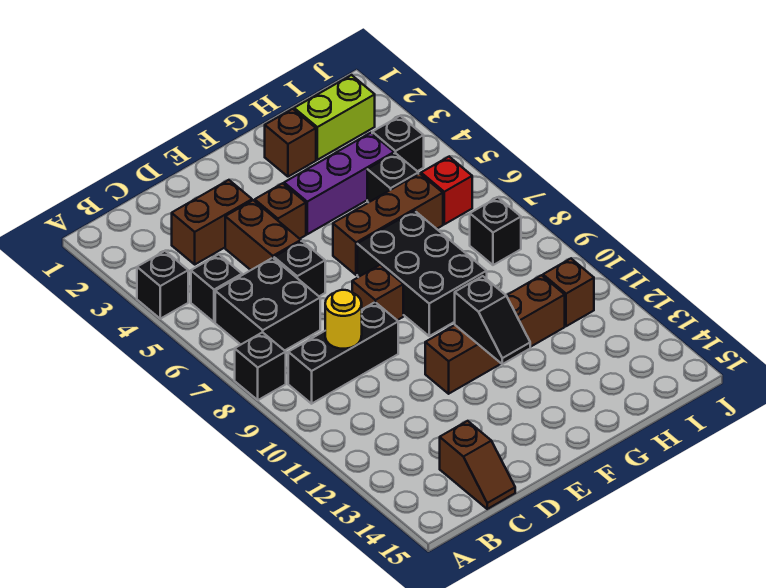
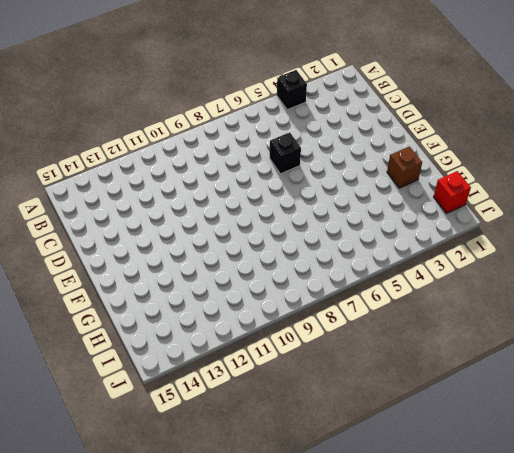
red brick I1 level 1 -> red brick I6 level 1
none -> black brick A8 level 1
none -> black brick B5 level 1
none -> black brick B6:C7 level 1

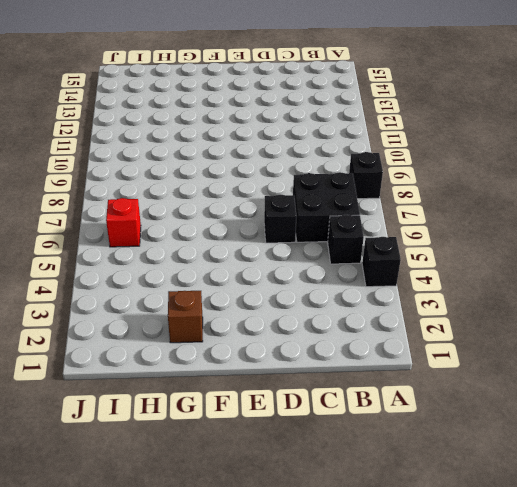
none -> black brick B9:D9 level 1
none -> brown brick C3:D3 level 1
none -> brown slope C14:C15 level 1 top 14

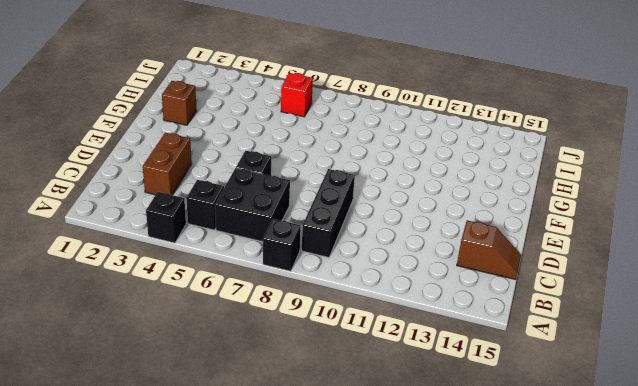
none -> brown brick D4:D5 level 1
none -> brown brick E4 level 1
none -> brown brick E8 level 1

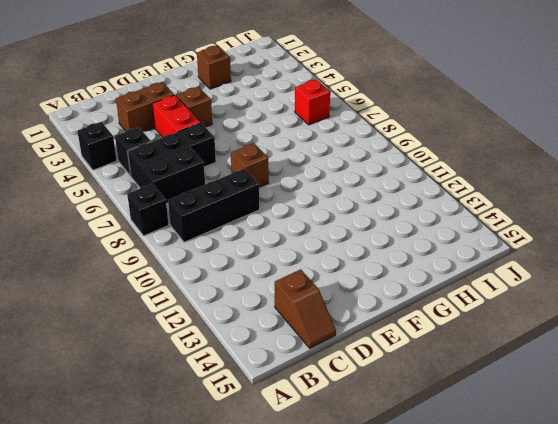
red brick D4:D5 level 1 -> brown brick D4:D5 level 1
none -> brown brick E11:H11 level 1
none -> purple brick F4:H4 level 1
none -> brown brick F6:H6 level 1

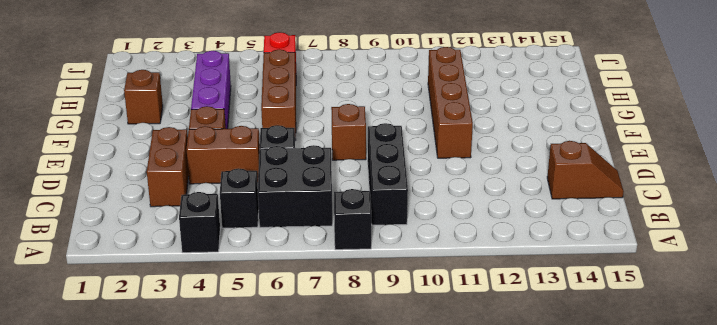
none -> black brick F7:G9 level 1
none -> lime brick H2:I2 level 1
none -> black brick H5 level 1

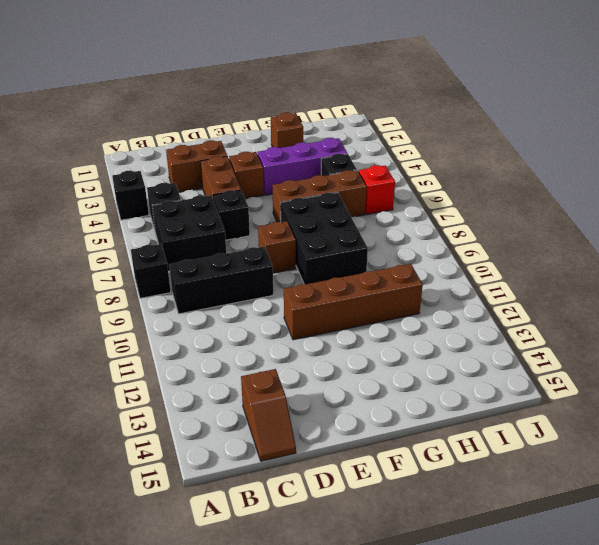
none -> lime brick H2:I2 level 1
none -> black brick I4 level 1
none -> black brick I8 level 1

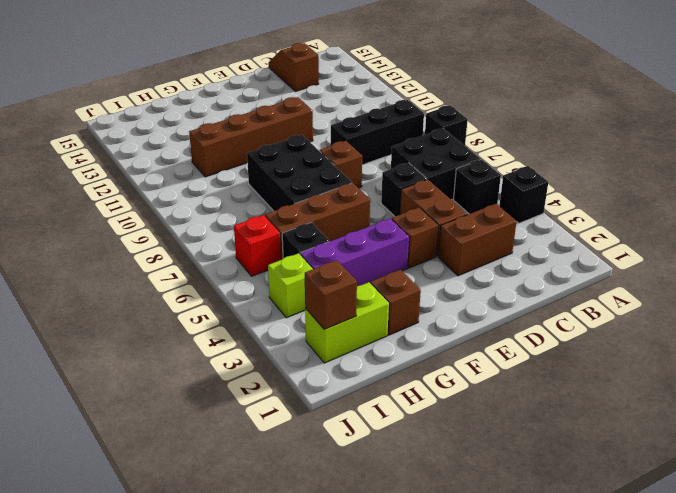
brown brick I2 level 2 -> brown brick I11 level 1
lime brick I4 level 1 -> black brick I4 level 1
none -> black brick I8 level 1
none -> yellow round brick C9 level 2
none -> black slope F11:F12 level 2 top 11

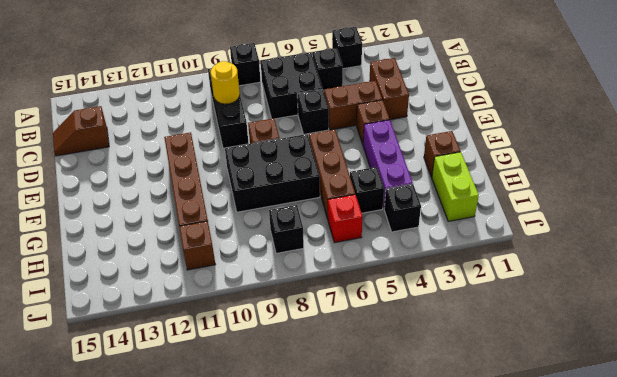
none -> black slope F11:F12 level 2 top 11

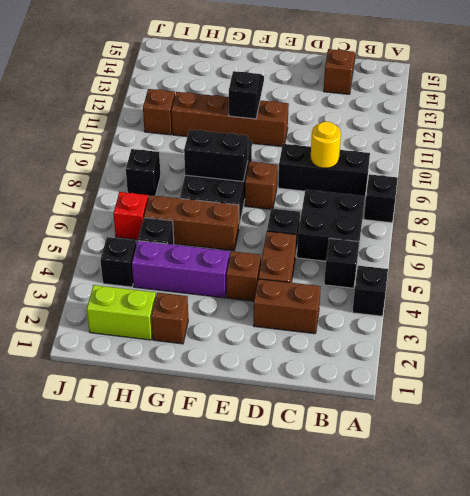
black brick F8:G8 level 2 -> none

